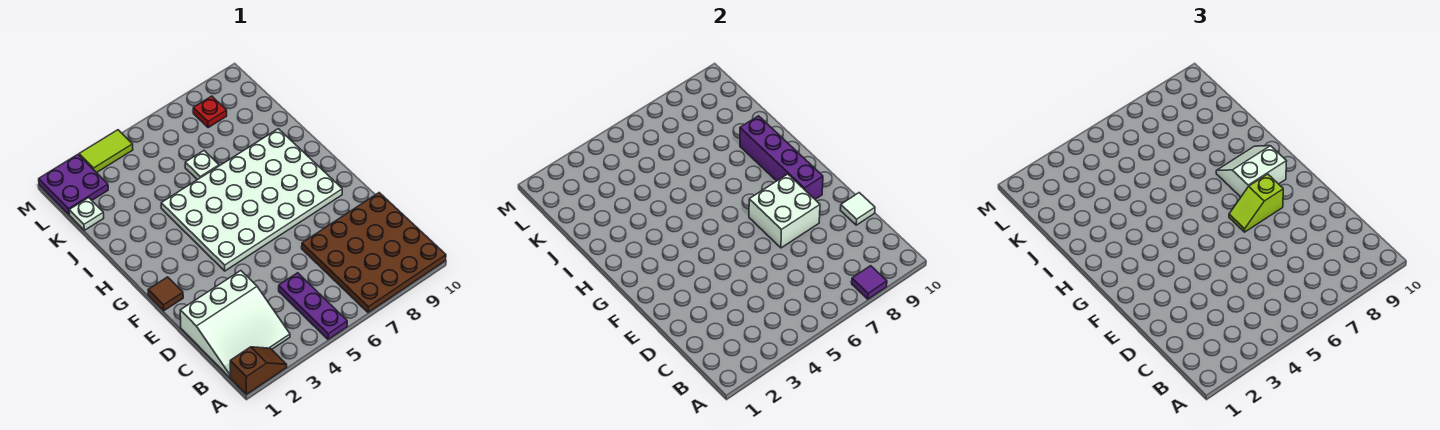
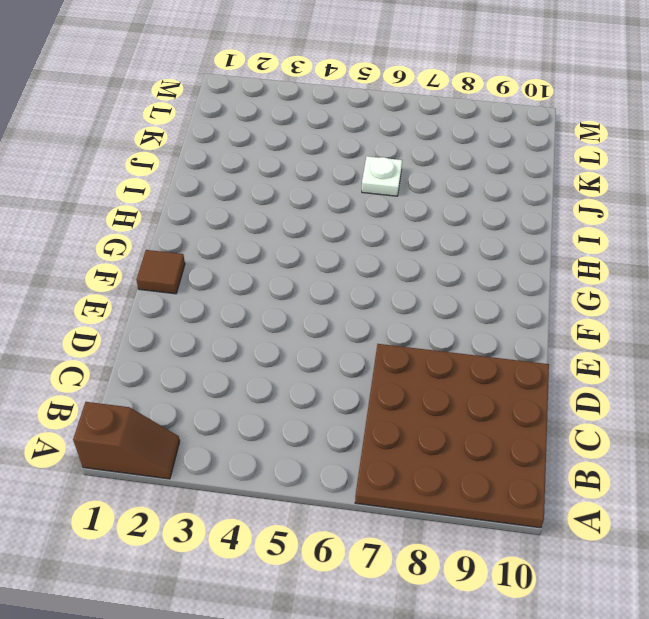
none -> purple plate A5:C5 level 1
none -> white slope B1:D3 level 1 top D
none -> white plate F4:I9 level 1

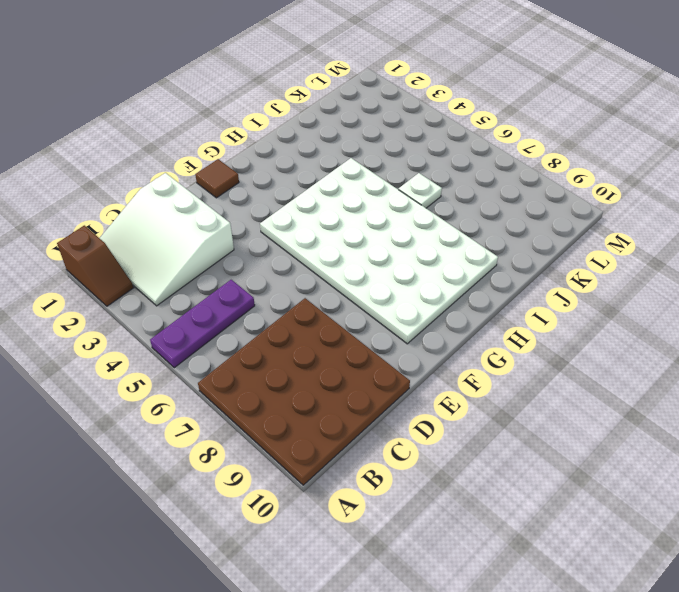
none -> white plate K1 level 1
none -> purple plate L1:M2 level 1
none -> red plate L8 level 1

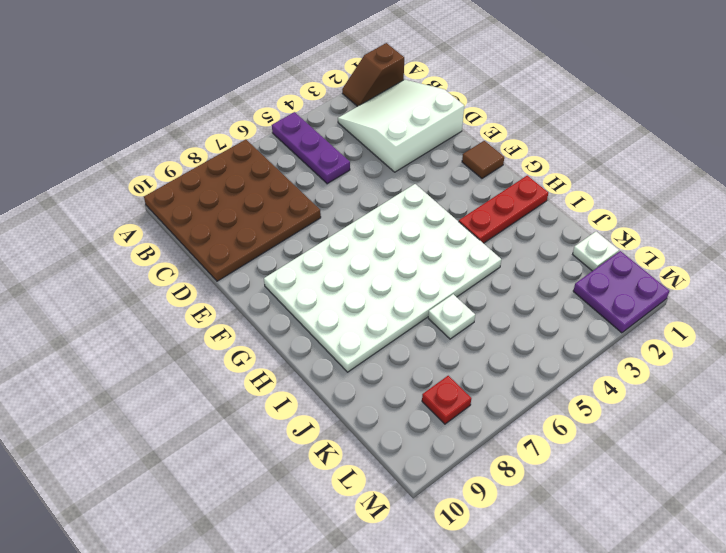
red plate H1:H3 level 1 -> none
none -> lime tile M3:M4 level 1
none -> purple tile A8 level 2
none -> white tile D10 level 2

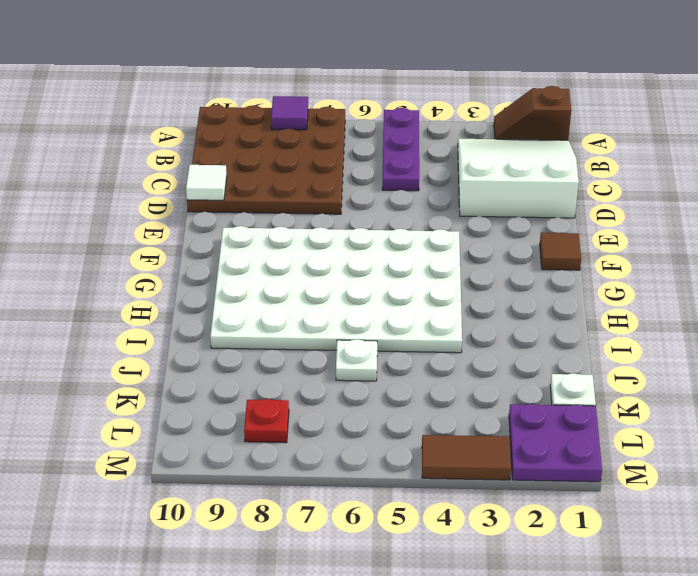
brown tile M3:M4 level 1 -> lime tile M3:M4 level 1
none -> white brick E7:F8 level 2
none -> purple brick F9:I9 level 2
none -> lime slope F7:F8 level 3 top 8

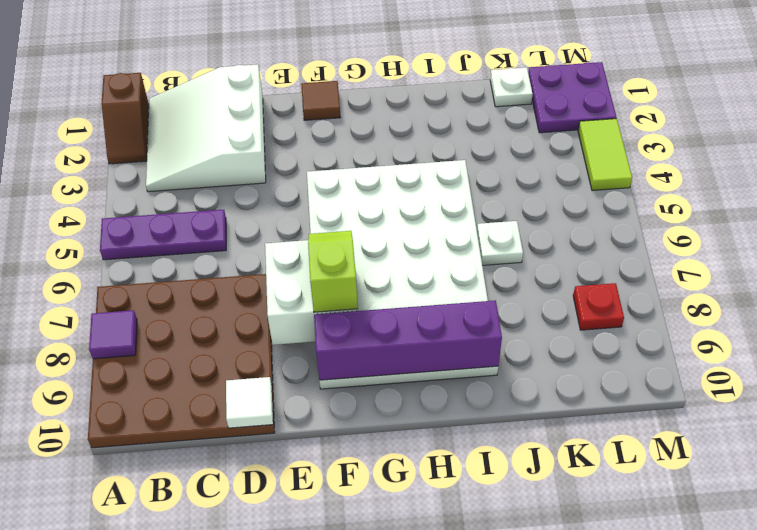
none -> white slope G8:H9 level 3 top G

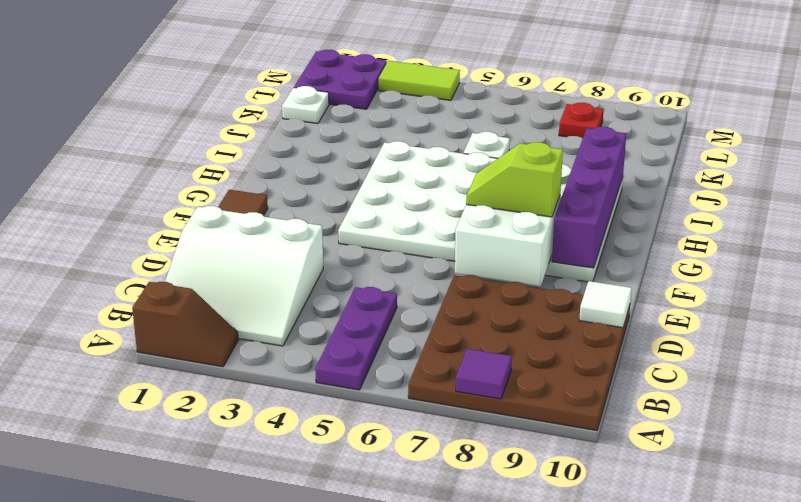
none -> white slope G8:H9 level 3 top G

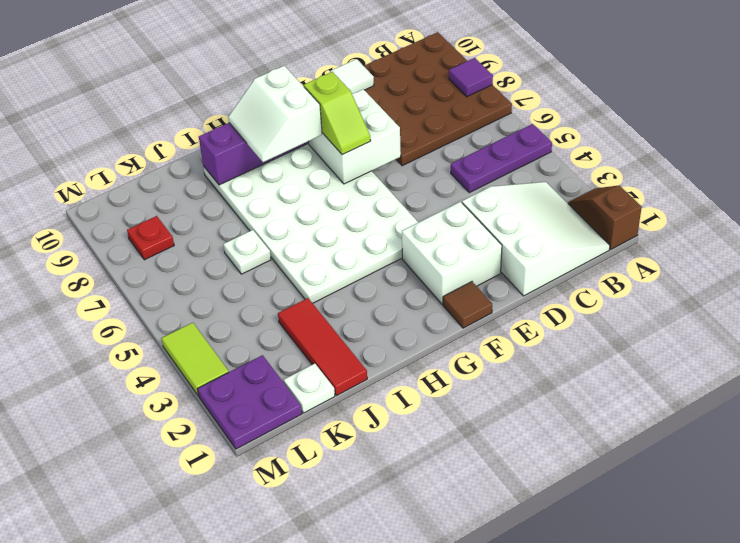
white brick E2:F3 level 1 -> none
red tile J1:J3 level 1 -> none

